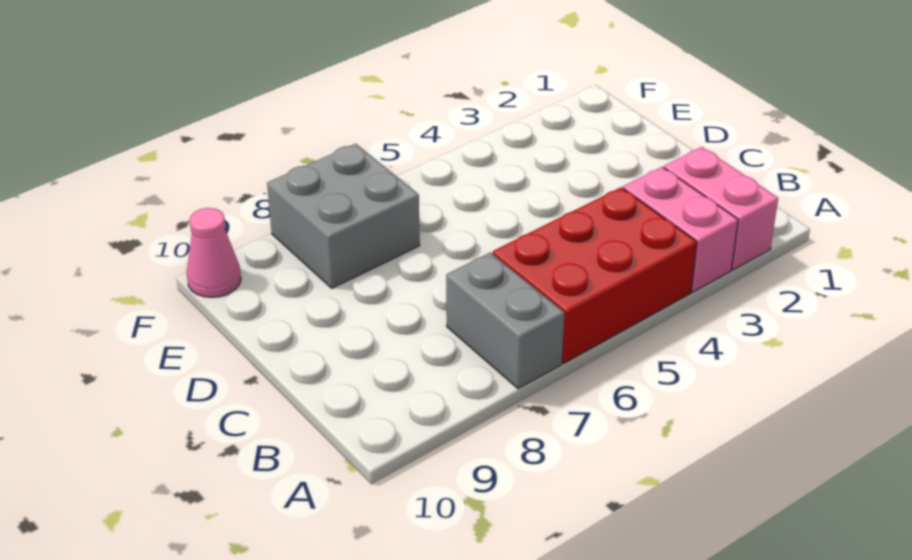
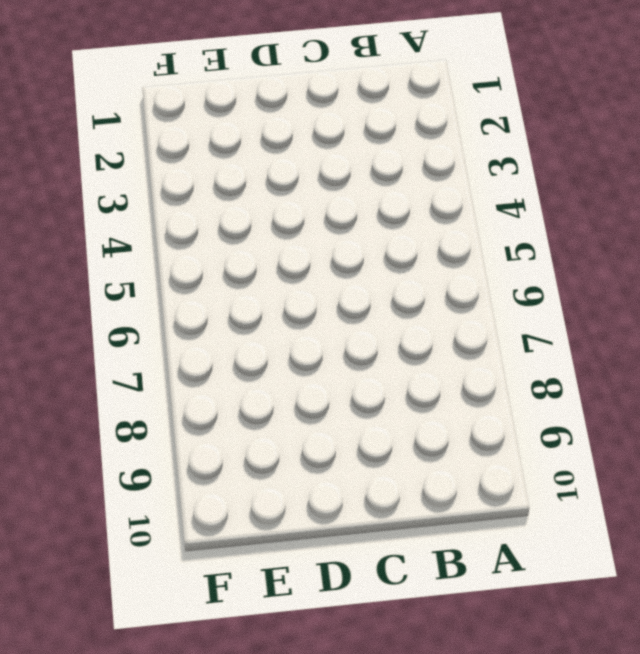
none -> pink brick A2:B2 level 1
none -> pink brick A3:B3 level 1

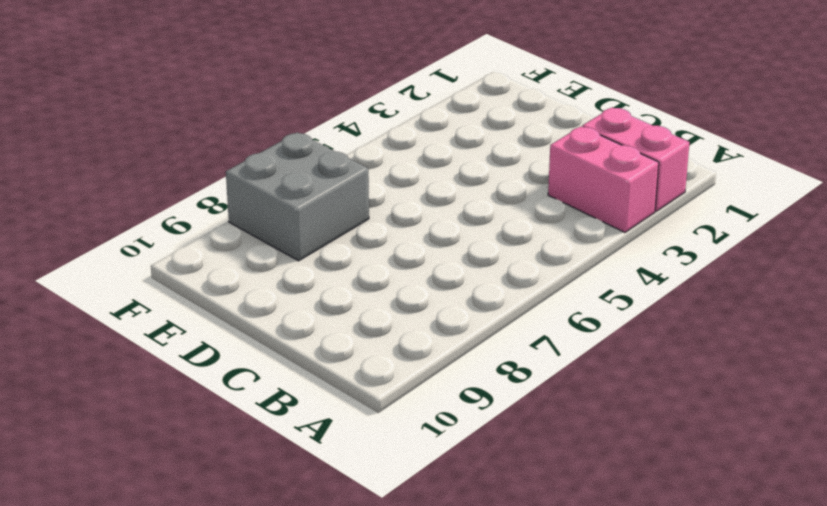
none -> red brick A4:B6 level 1
none -> grey brick A7:B7 level 1

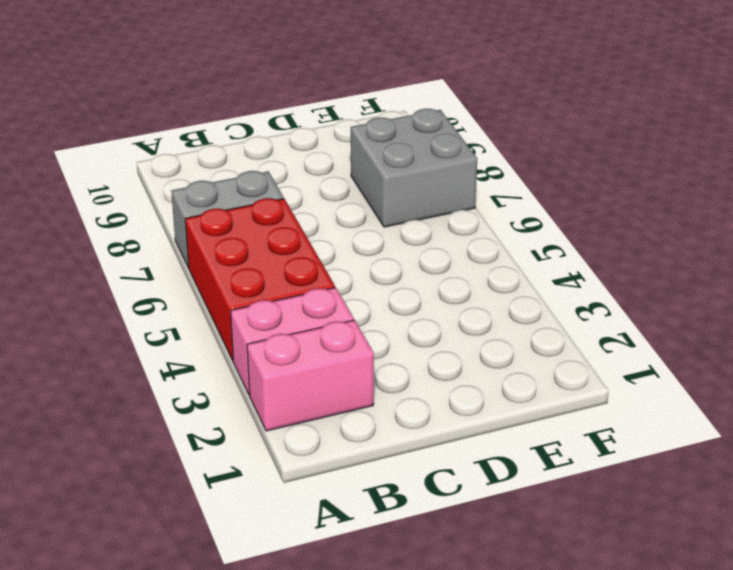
none -> pink cone F10 level 1

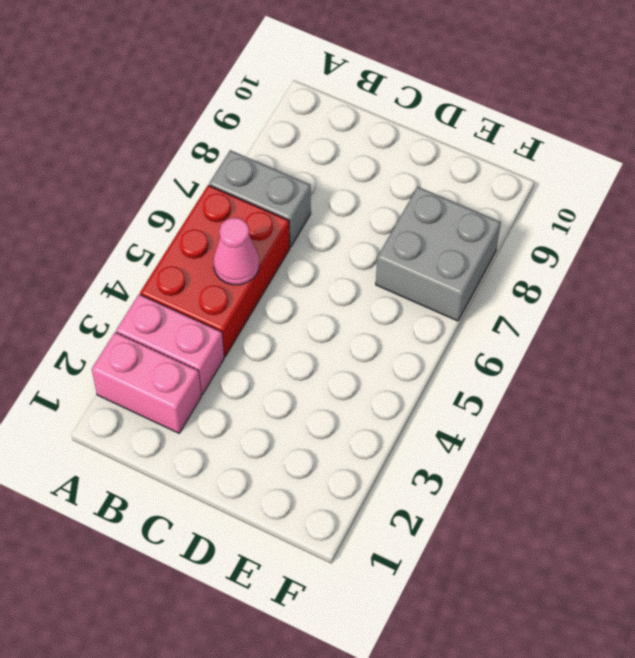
pink cone B5 level 2 -> pink cone F10 level 1

